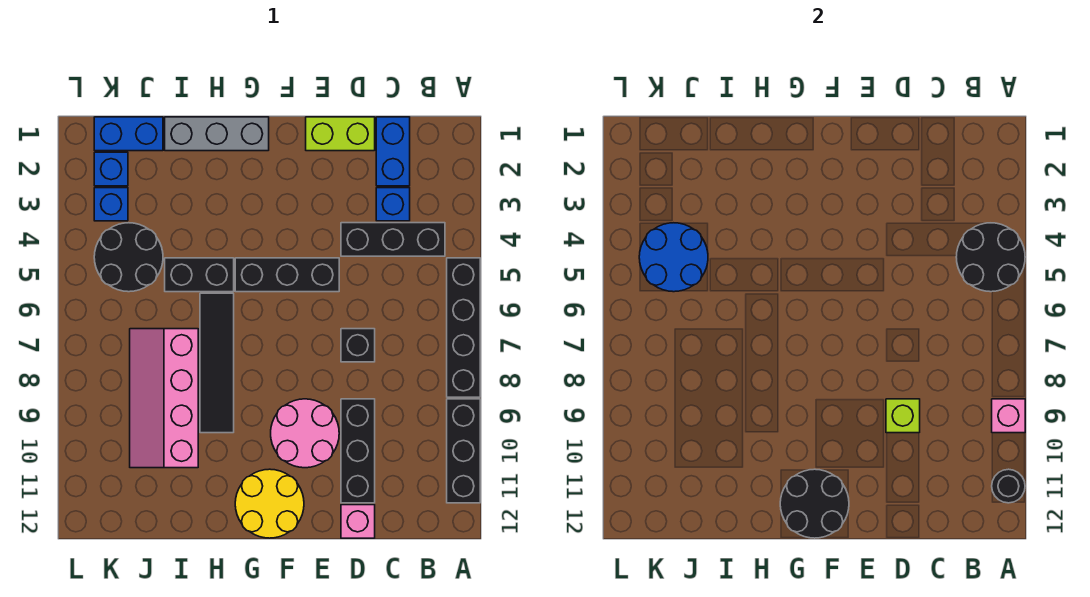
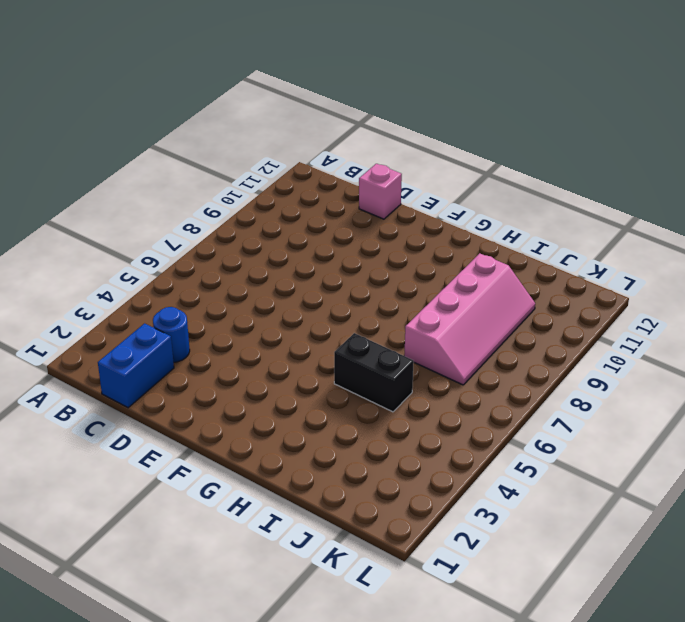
blue round brick C3 level 1 -> blue brick C3 level 1
none -> black brick A5:A8 level 1
none -> black brick A9:A11 level 1
none -> black brick B4:D4 level 1

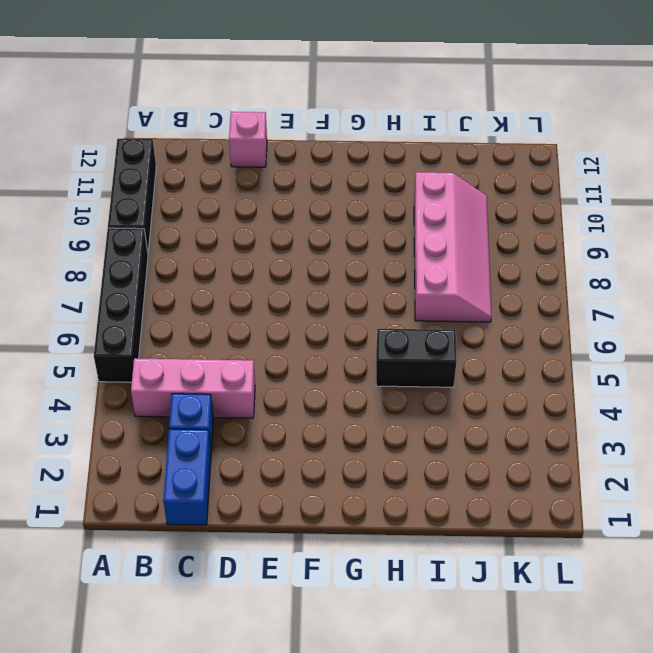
pink brick B4:D4 level 1 -> black brick B4:D4 level 1
none -> lime brick D1:E1 level 1
none -> black brick D7 level 1
none -> black brick D9:D11 level 1

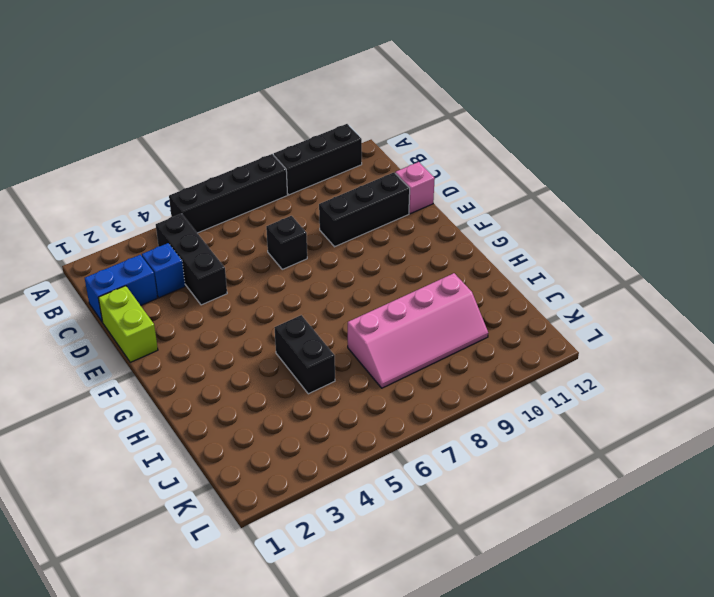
none -> black brick E5:G5 level 1
none -> pink round brick E9:F10 level 1
none -> yellow round brick F11:G12 level 1

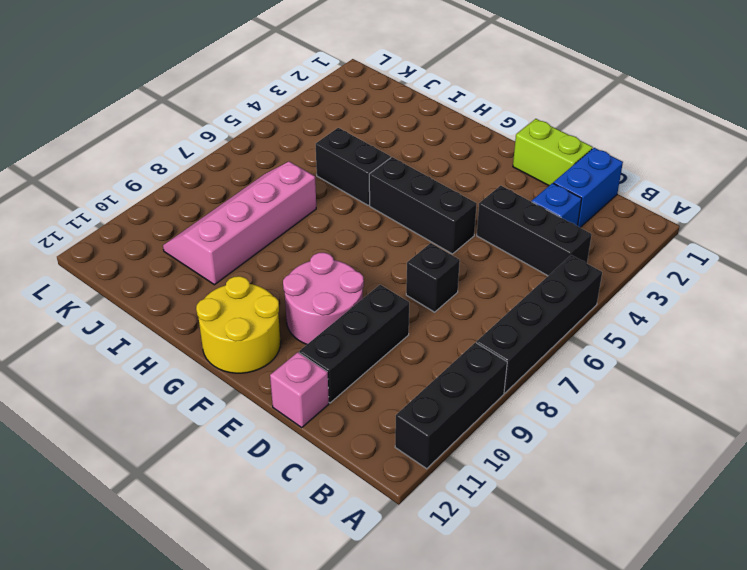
none -> grey brick G1:I1 level 1
none -> black tile H6:H9 level 1
none -> blue brick J1:K1 level 1

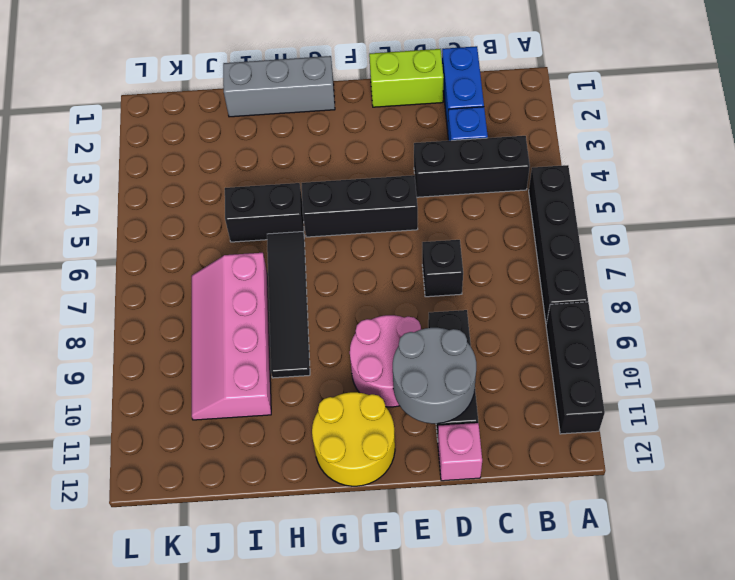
grey round brick D10:E11 level 2 -> none
none -> blue brick J1:K1 level 1
none -> black round brick J4:K5 level 1
none -> blue brick K2 level 1

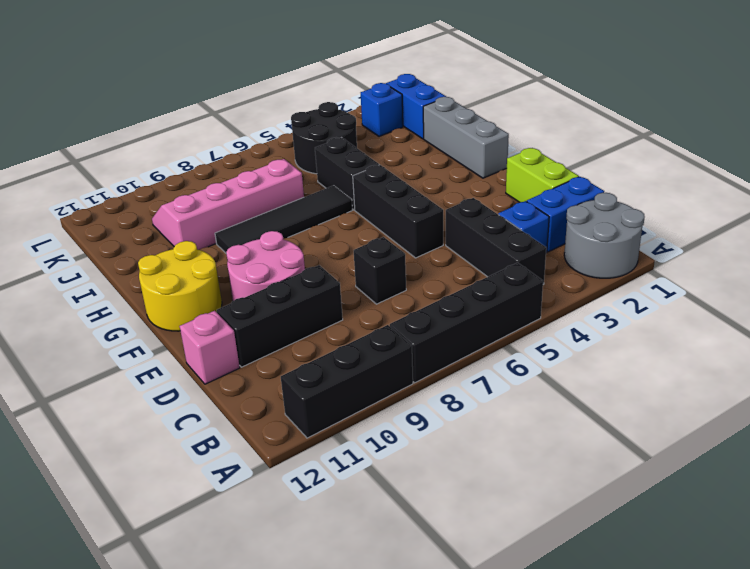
grey round brick A1:B2 level 1 -> none
none -> blue brick K3 level 1
none -> black round brick A4:B5 level 2
none -> pink brick A9 level 2

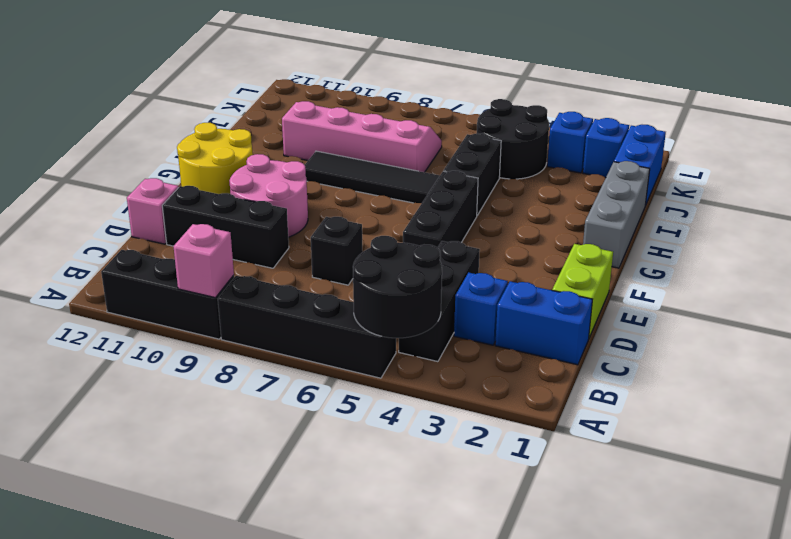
none -> black round brick A11 level 2
none -> lime brick D9 level 2
none -> black round brick F11:G12 level 2

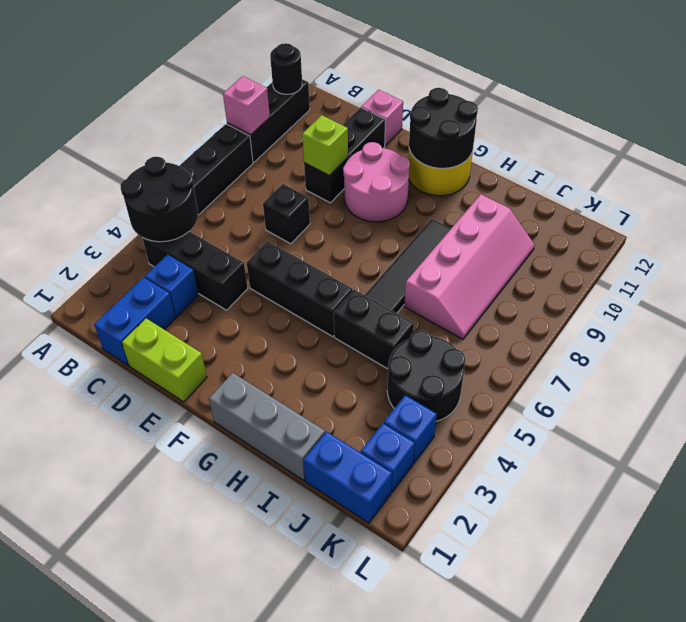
none -> blue round brick J4:K5 level 2

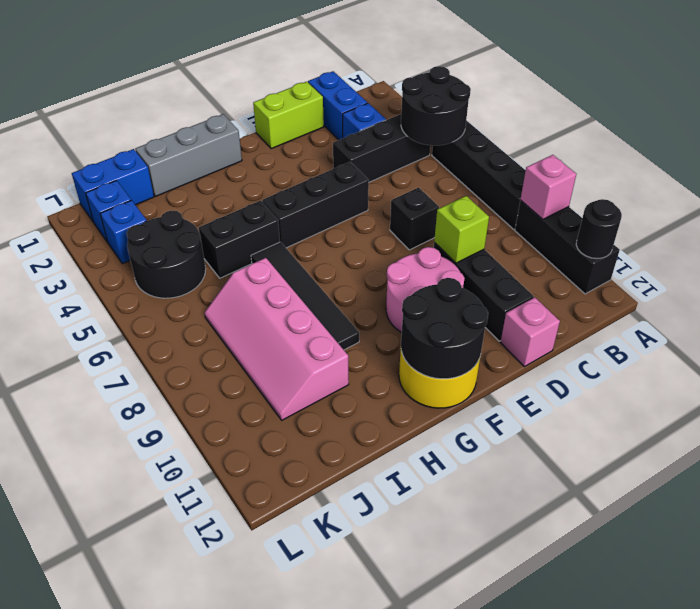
none -> blue round brick J4:K5 level 2

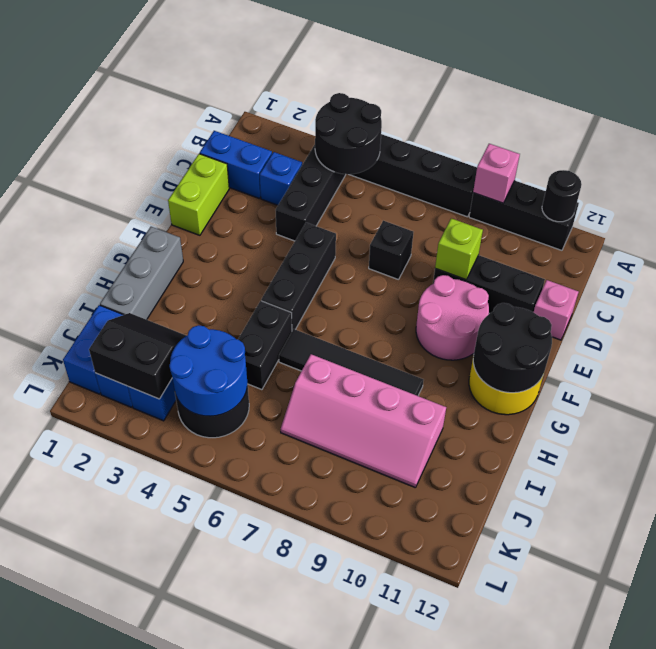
black slope J2:K3 level 2 top K -> none

